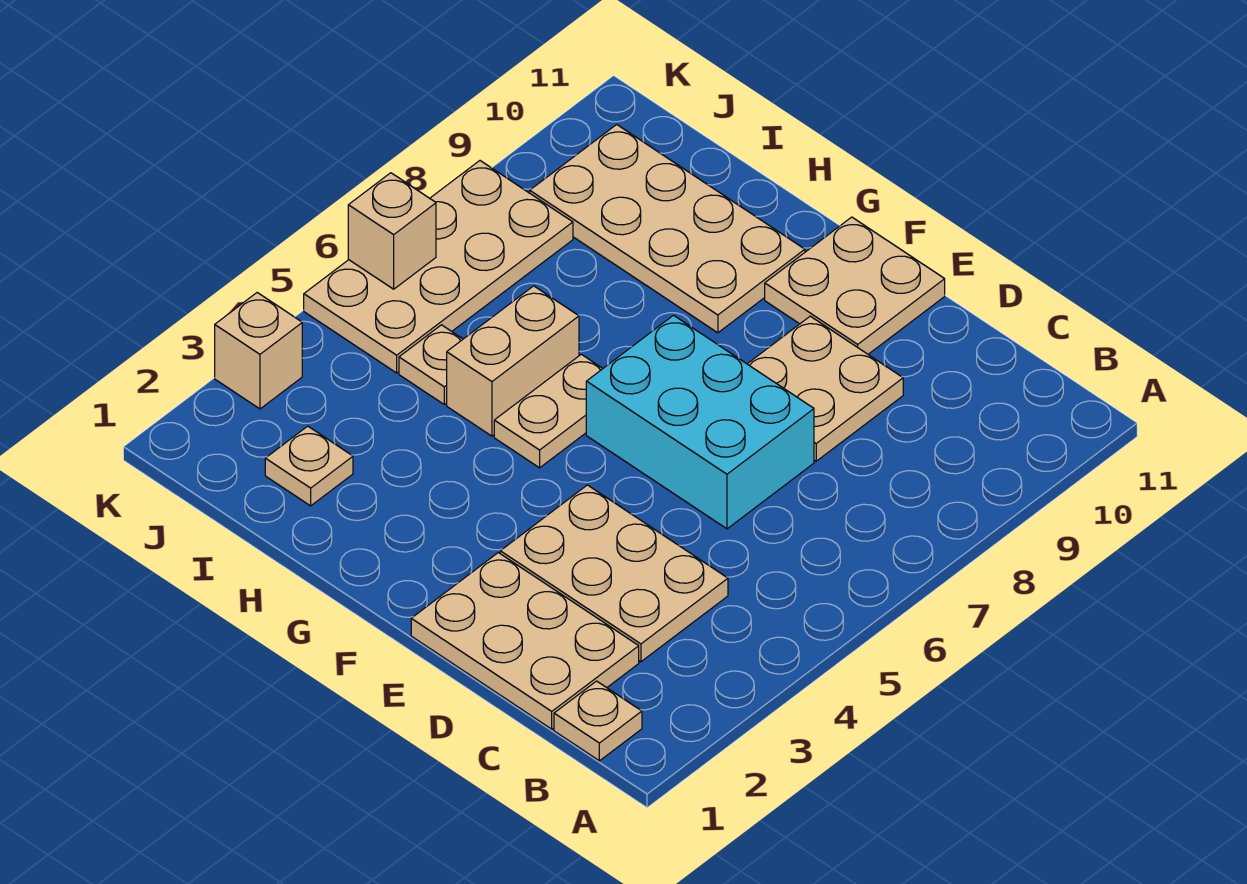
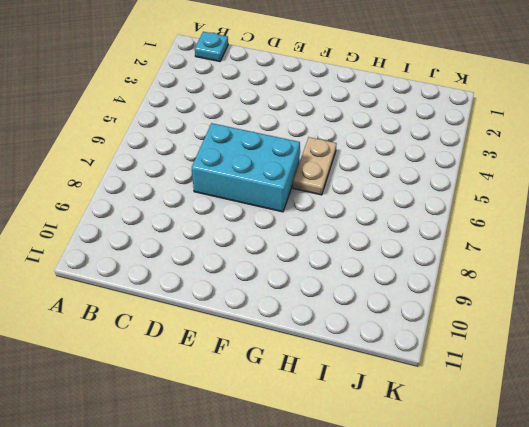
cyan plate B1 level 1 -> tan plate B1 level 1
none -> tan plate C1:E2 level 1
none -> tan plate C3:E4 level 1
none -> tan plate D8:E9 level 1

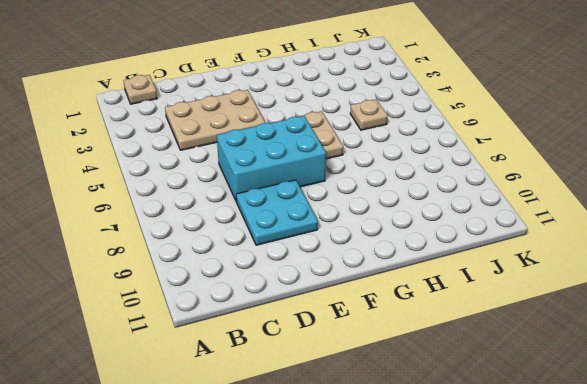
cyan plate D8:E9 level 1 -> tan plate D8:E9 level 1
none -> tan plate C1:E2 level 1
none -> tan plate E10:F11 level 1
none -> tan plate G9:J10 level 1

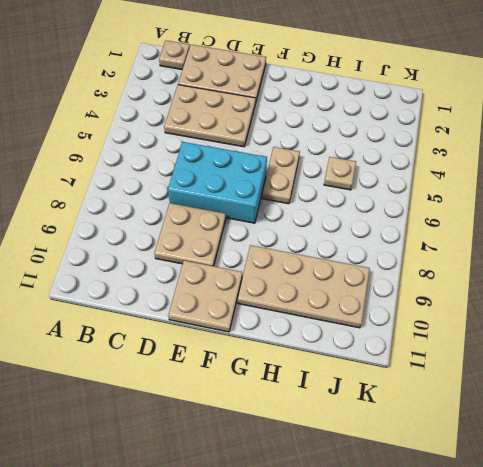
none -> tan brick H5:H6 level 1
none -> tan plate I2 level 1
none -> tan plate J5:K8 level 1

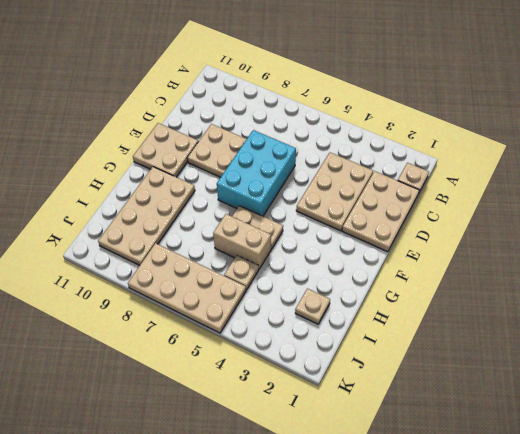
none -> tan brick K3 level 1
none -> tan brick K6 level 2

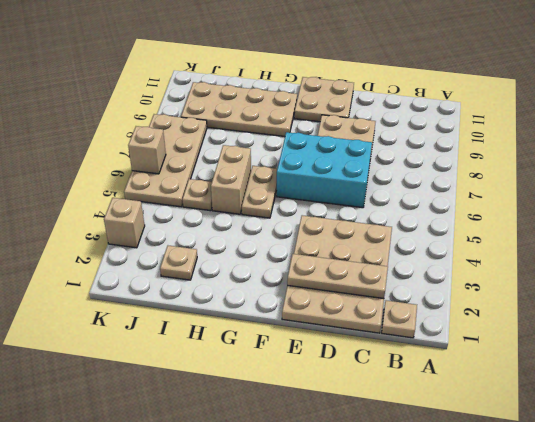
tan plate C2:E2 level 2 -> none

